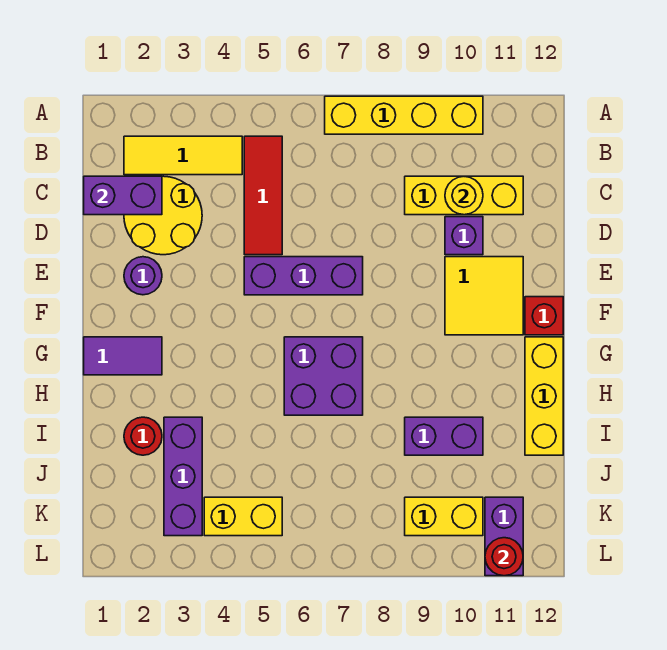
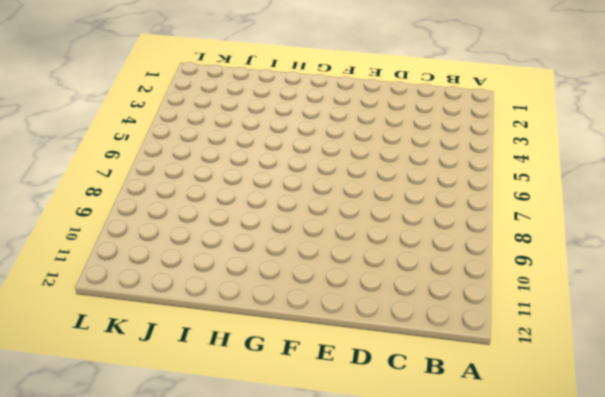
none -> yellow brick A7:A10 level 1
none -> yellow tile B2:B4 level 1
none -> red tile B5:D5 level 1

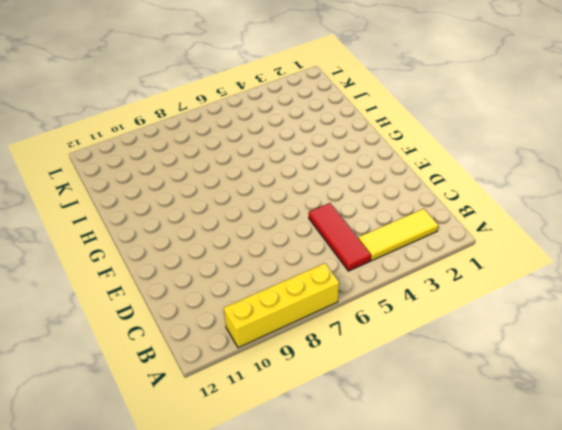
none -> yellow round brick C2:D3 level 1
none -> yellow brick C9:C11 level 1
none -> purple brick D10 level 1

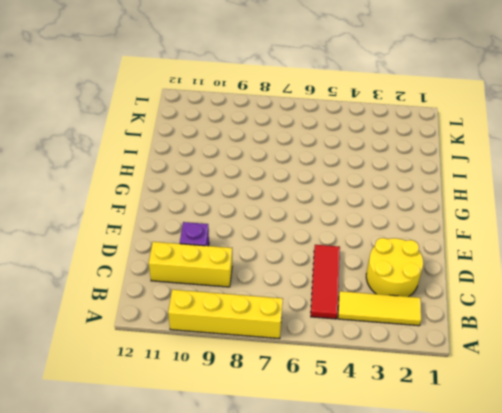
none -> purple round brick E2 level 1
none -> purple brick E5:E7 level 1
none -> yellow tile E10:F11 level 1

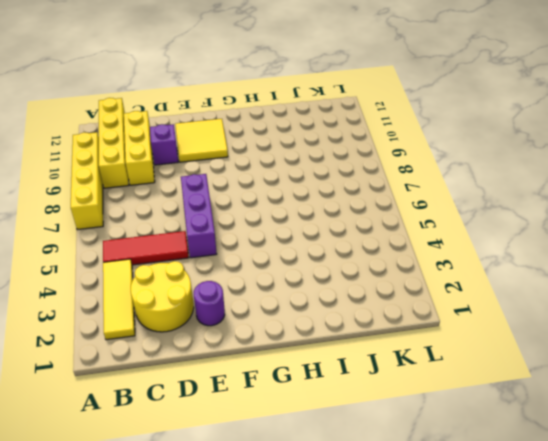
yellow brick B9:B12 level 1 -> none
none -> red brick F12 level 1
none -> purple tile G1:G2 level 1
none -> purple brick G6:H7 level 1

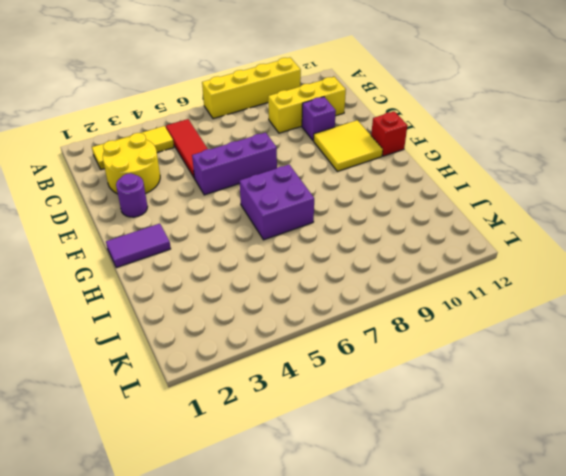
none -> yellow brick G12:I12 level 1
none -> red round brick I2 level 1
none -> purple brick I3:K3 level 1

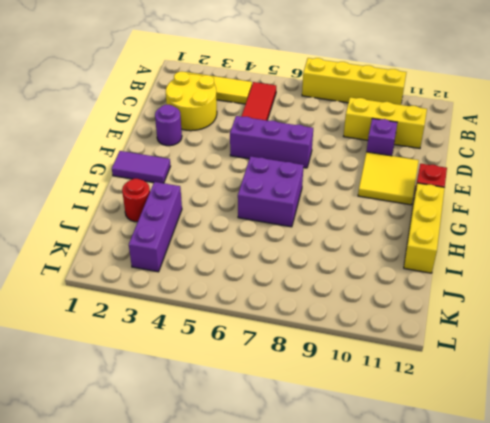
none -> purple brick I9:I10 level 1
none -> yellow brick K4:K5 level 1
none -> yellow brick K9:K10 level 1

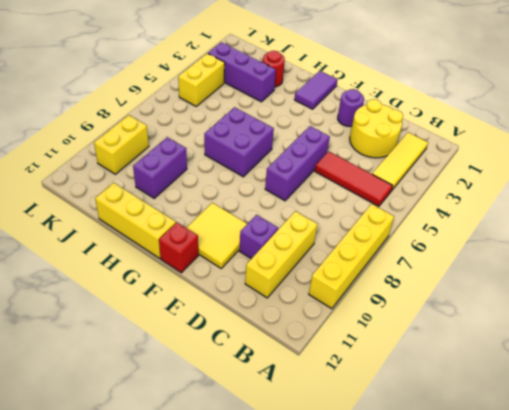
none -> purple brick K11:L11 level 1
none -> purple brick C1:C2 level 2
none -> yellow round brick C10 level 2

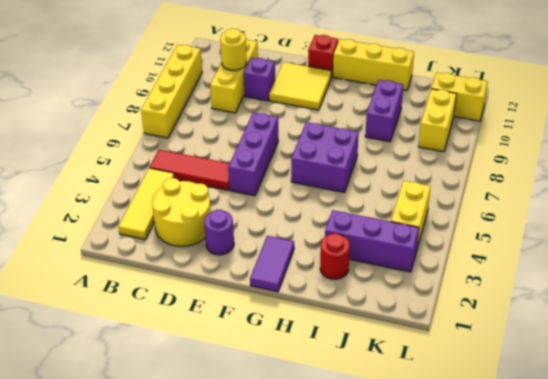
yellow brick K11:L11 level 1 -> purple brick K11:L11 level 1
none -> purple brick C1:C2 level 2
none -> red round brick L11 level 2

